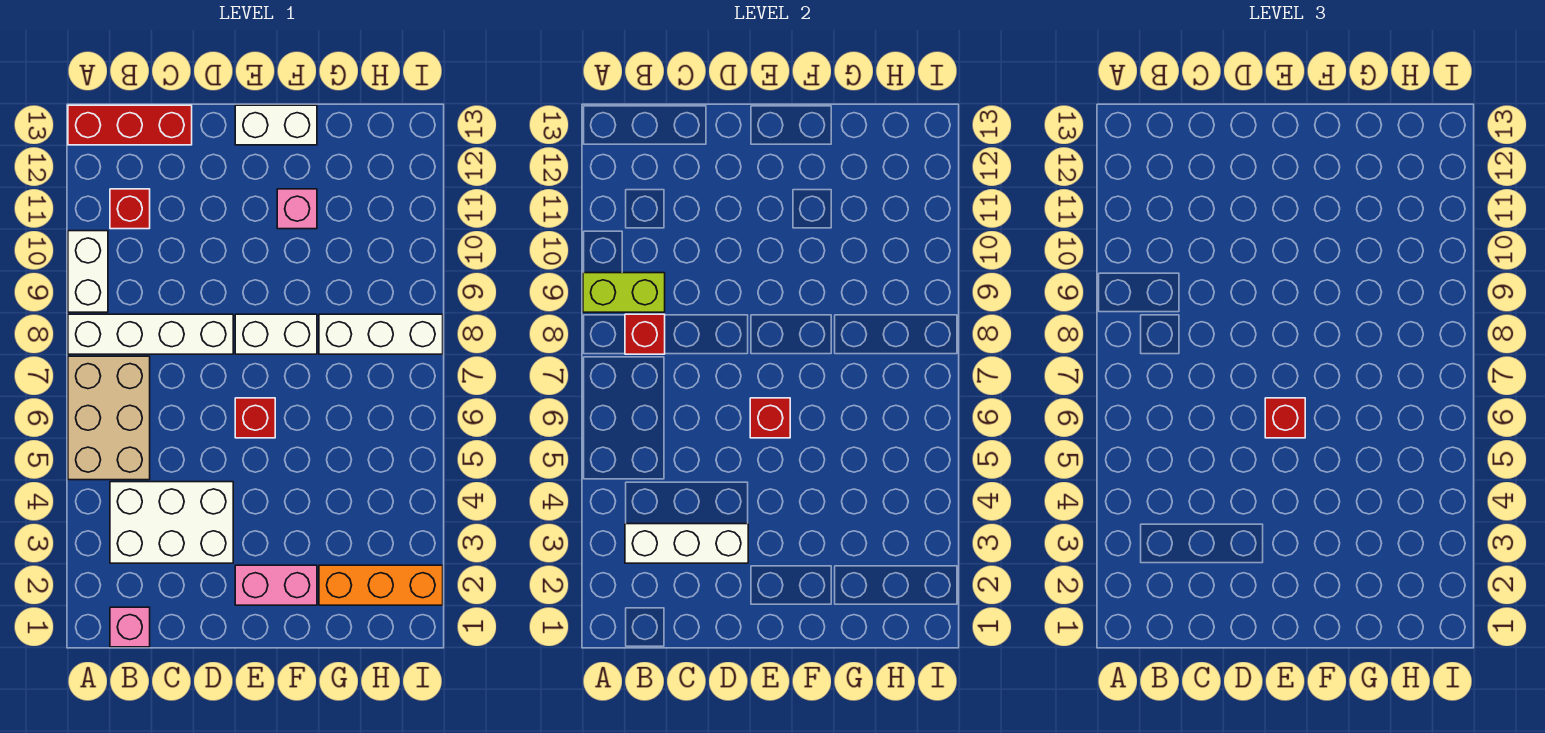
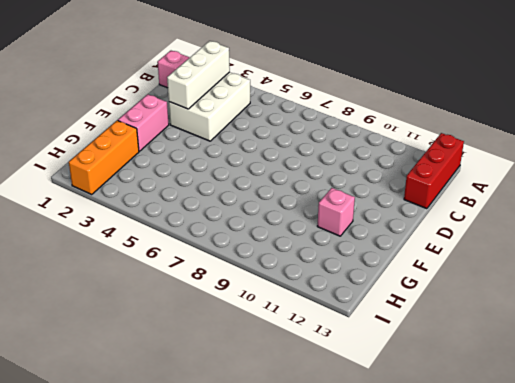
none -> tan brick A5:B7 level 1
none -> white brick A8:D8 level 1
none -> white brick A9:A10 level 1

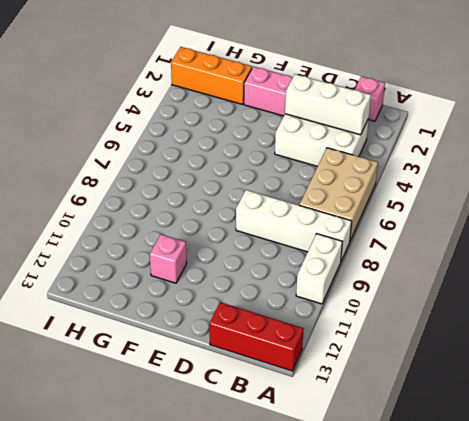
none -> red brick B11 level 1
none -> red brick E6 level 1
none -> white brick E8:F8 level 1

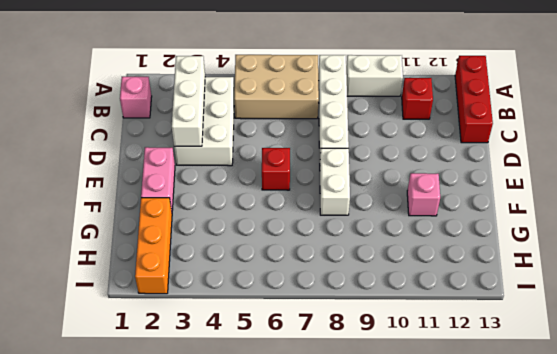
none -> white brick E13:F13 level 1
none -> white brick G8:I8 level 1
none -> lime brick A9:B9 level 2

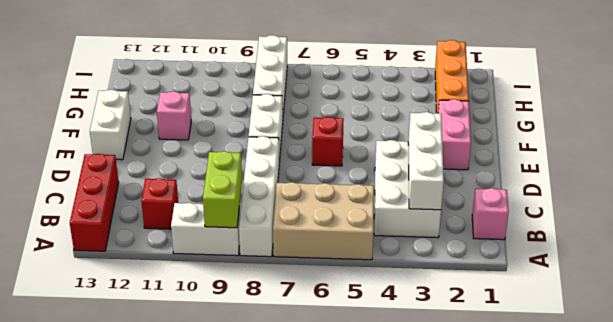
none -> red brick B8 level 2
none -> red brick E6 level 2
none -> red brick E6 level 3

